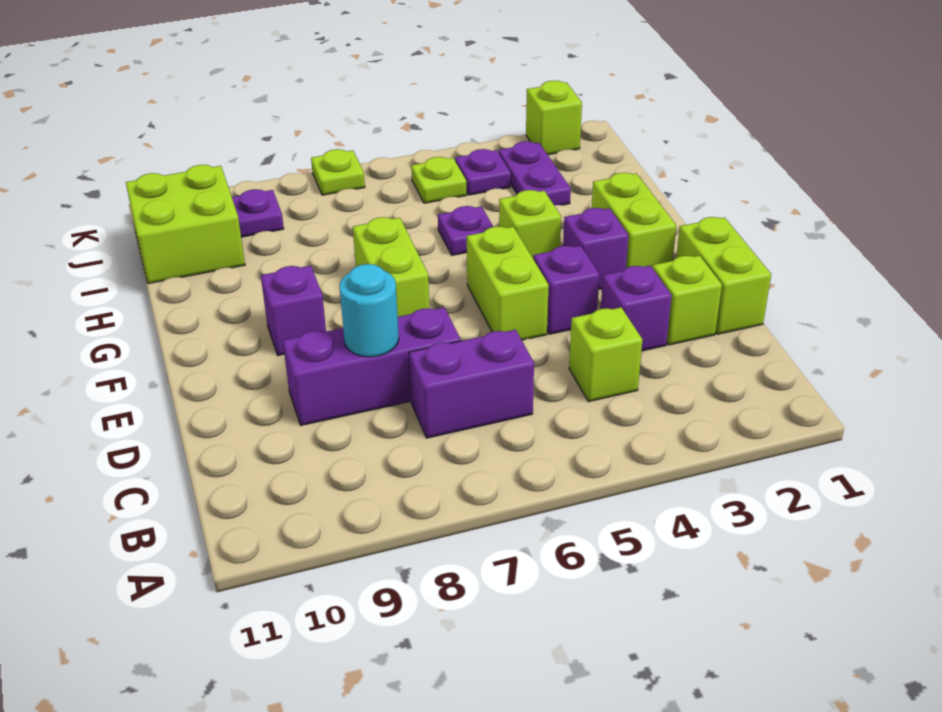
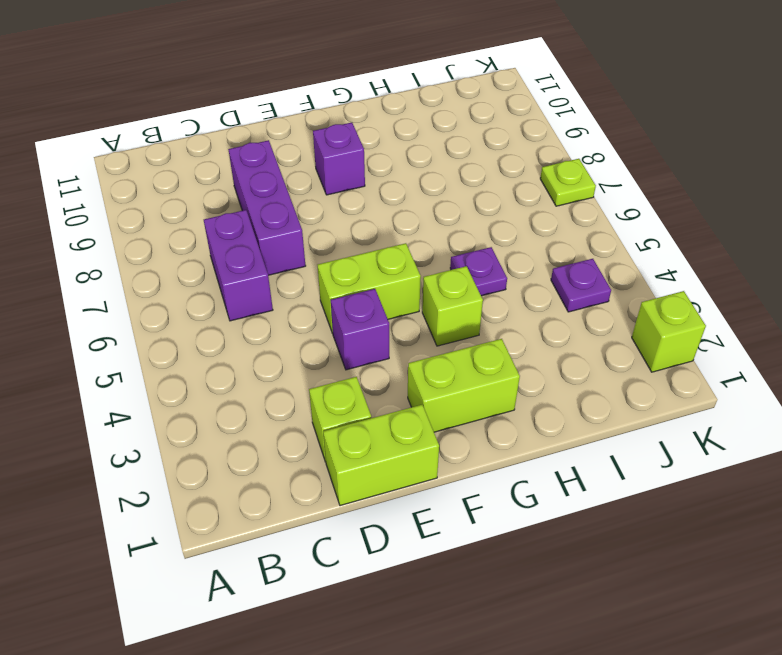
none -> lime brick C4 level 1
none -> purple brick D3 level 1
none -> purple brick F3 level 1

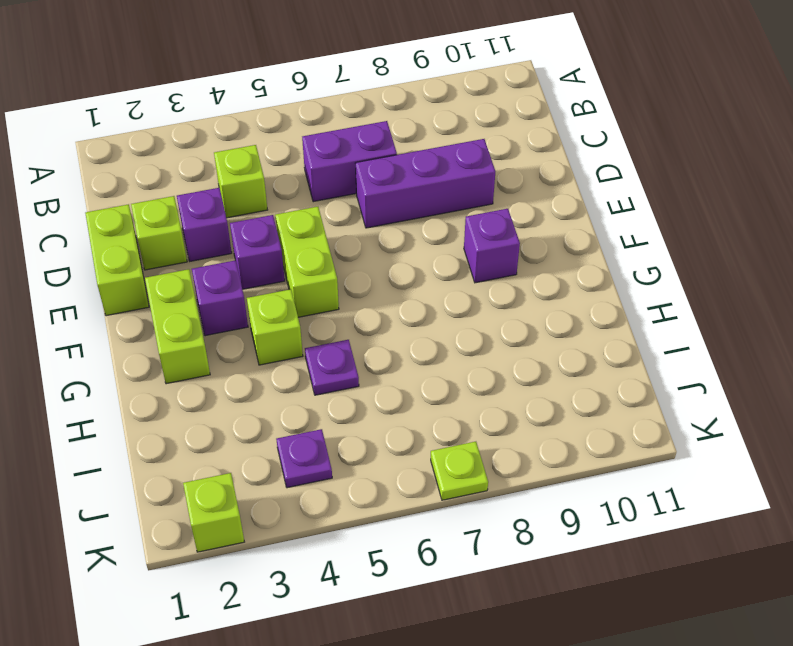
none -> lime brick F7:G7 level 1
none -> purple plate I3:J3 level 1
none -> lime brick I10:J11 level 1

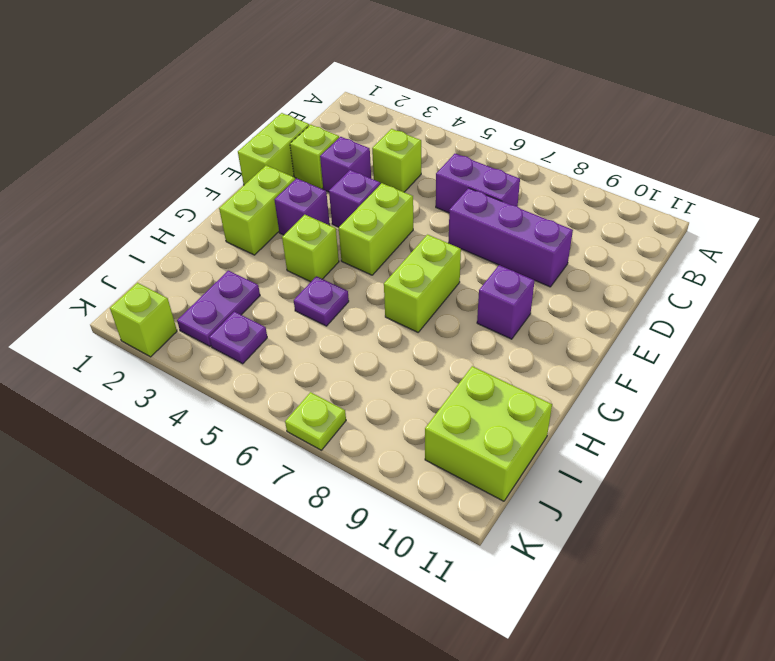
none -> lime plate J5 level 1
none -> purple plate J9 level 1
none -> cyan round brick D8 level 2

